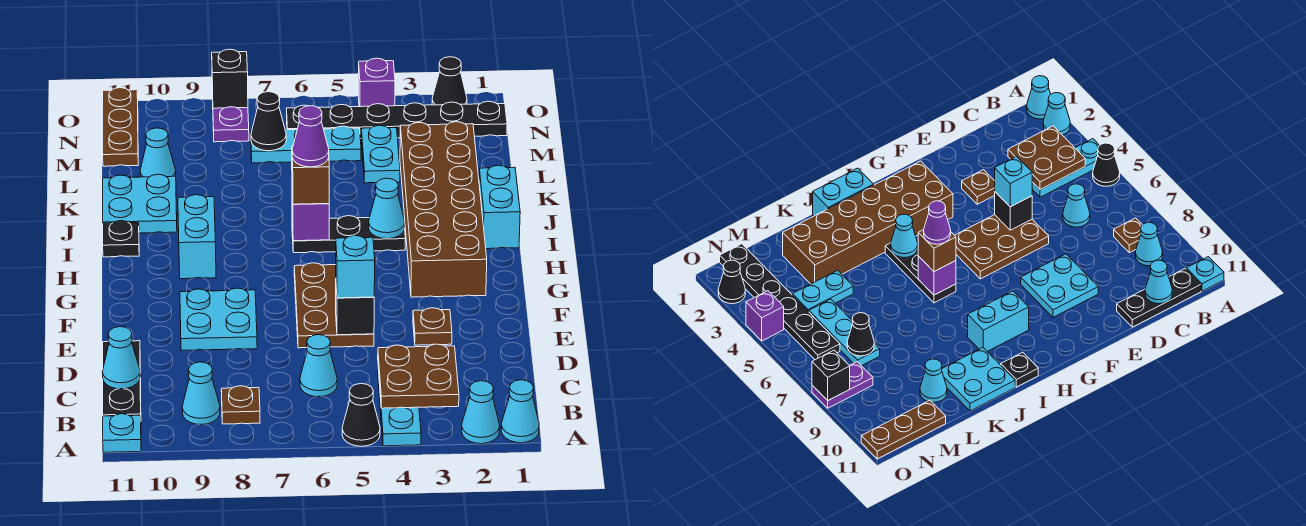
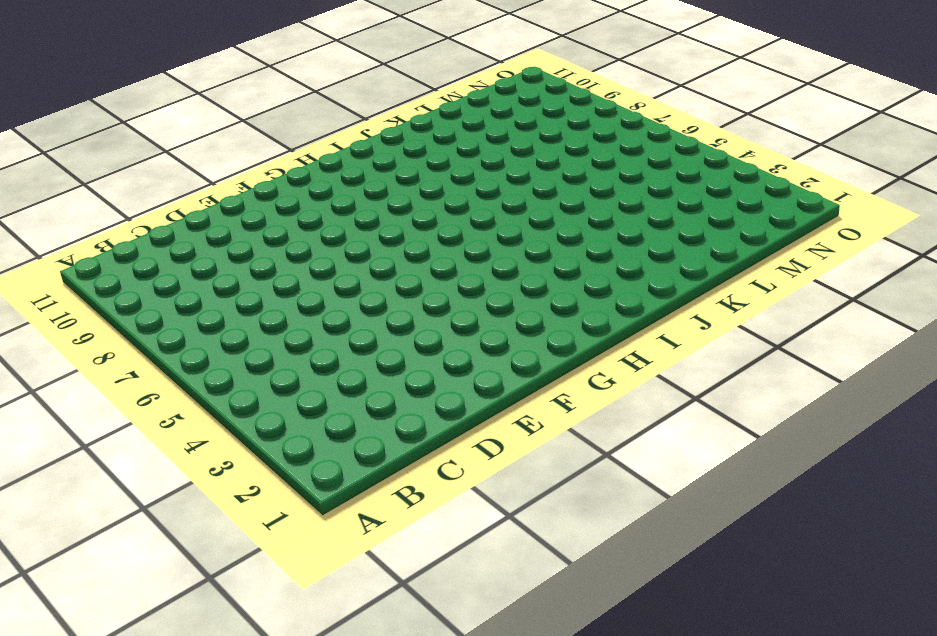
none -> cyan cone A1 level 1
none -> cyan cone A2 level 1
none -> cyan plate A4:C4 level 1
none -> black cone A5 level 1

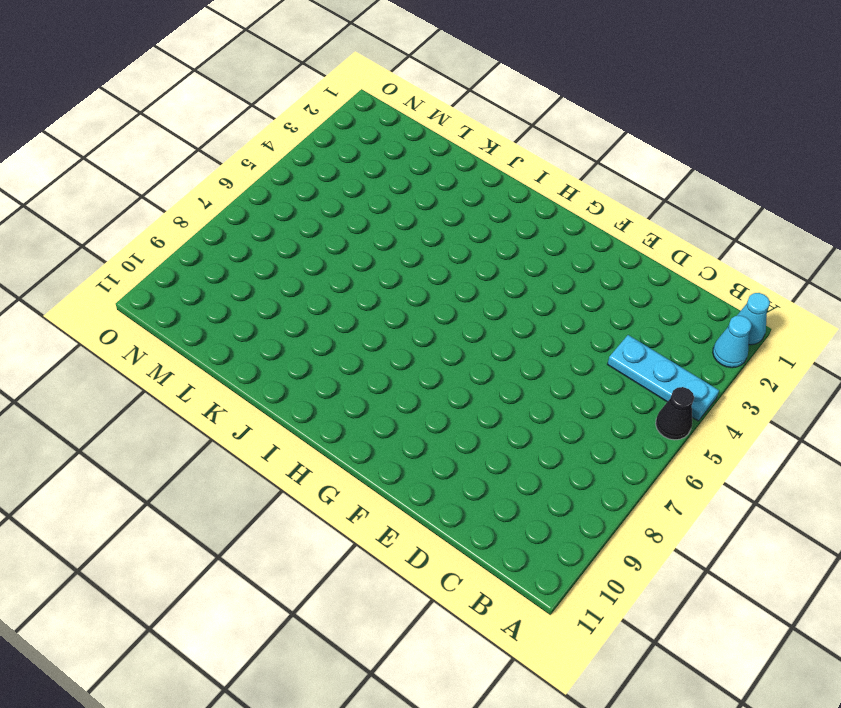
none -> cyan plate A11 level 1
none -> brown plate B8 level 1
none -> cyan cone B9 level 1
none -> black plate B11:D11 level 1

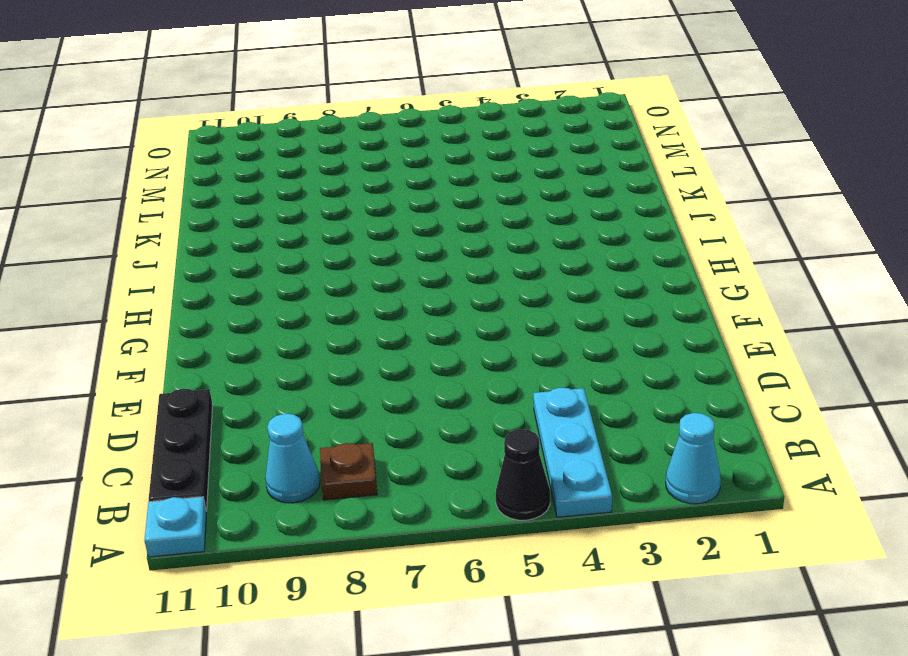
none -> cyan cone A1 level 1
none -> cyan cone C6 level 1
none -> brown plate E3 level 1
none -> brown plate E5:G6 level 1

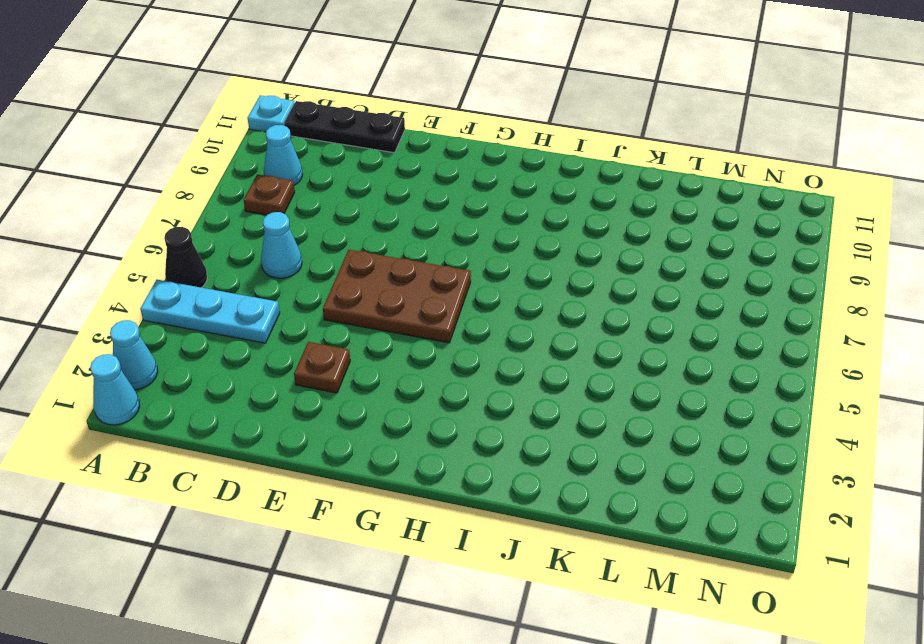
none -> cyan plate E8:F9 level 1
none -> brown brick G2:L3 level 1
none -> cyan brick H9:I9 level 1
none -> cyan brick I1:J1 level 1

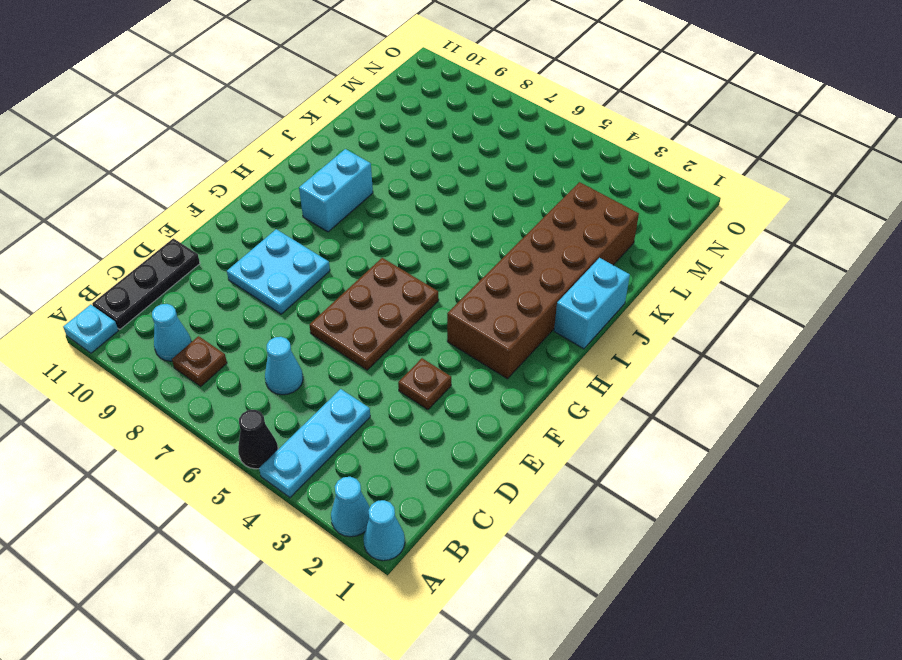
none -> black plate I4:I6 level 1
none -> black plate I11 level 1
none -> cyan plate J10:K11 level 1
none -> cyan plate L4:M4 level 1

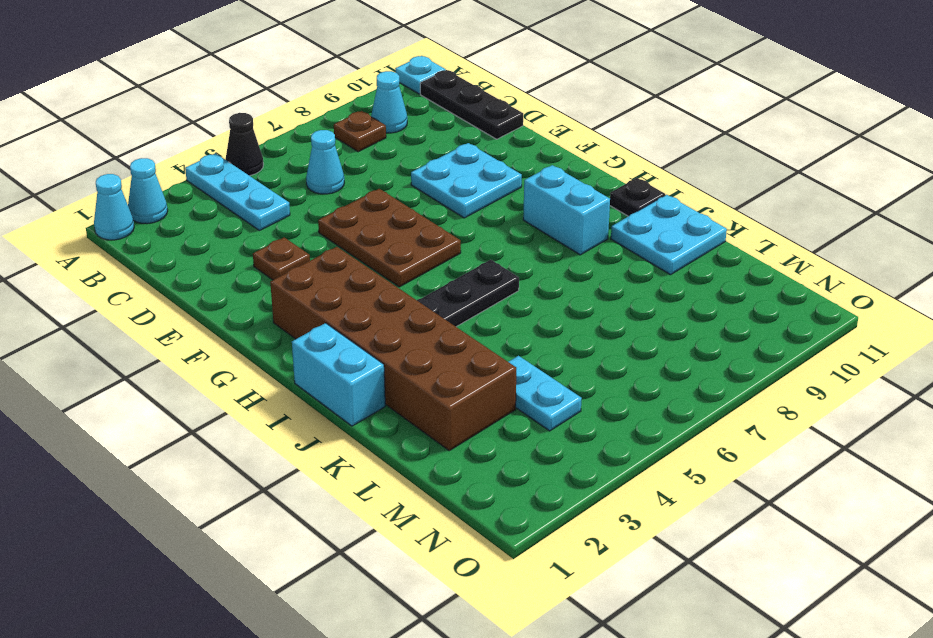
none -> cyan cone L10 level 1
none -> cyan plate M5:M7 level 1
none -> brown plate M11:O11 level 1
none -> black plate N1:N6 level 1

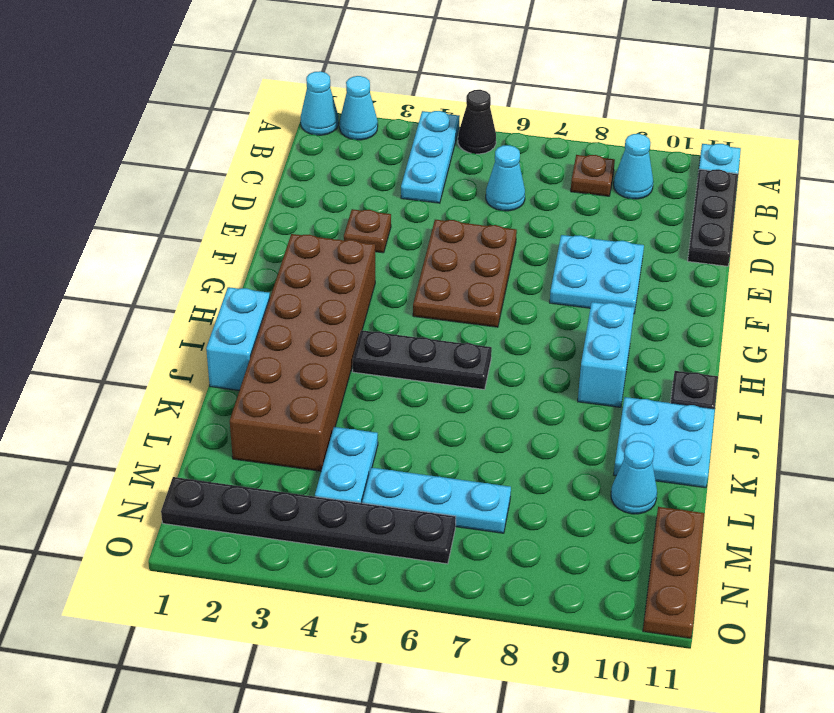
none -> purple plate N8:O8 level 1
none -> black cone O2 level 1
none -> purple brick O4 level 1
none -> brown plate B3:C4 level 2

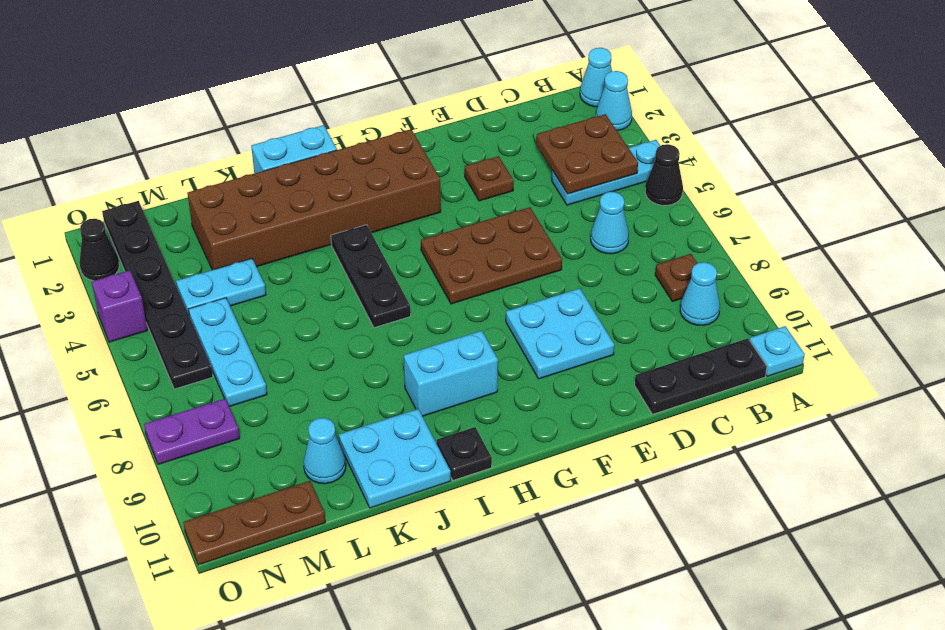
none -> cyan cone C11 level 2
none -> black brick E5 level 2
none -> cyan cone I4 level 2
none -> purple brick I6 level 2

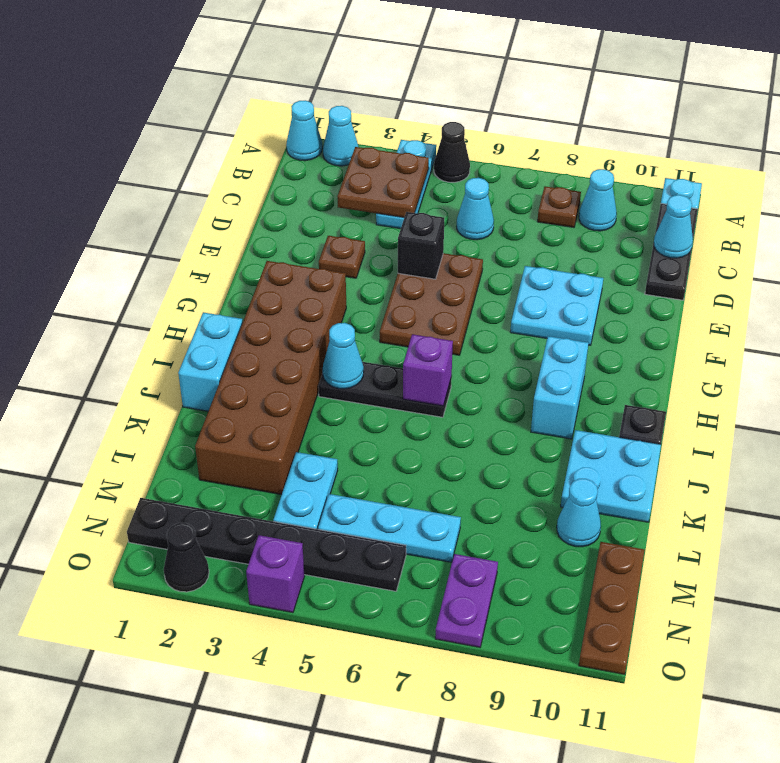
none -> black cone M7 level 2
none -> black brick O8 level 2
none -> cyan brick E5 level 3
none -> brown brick I6 level 3

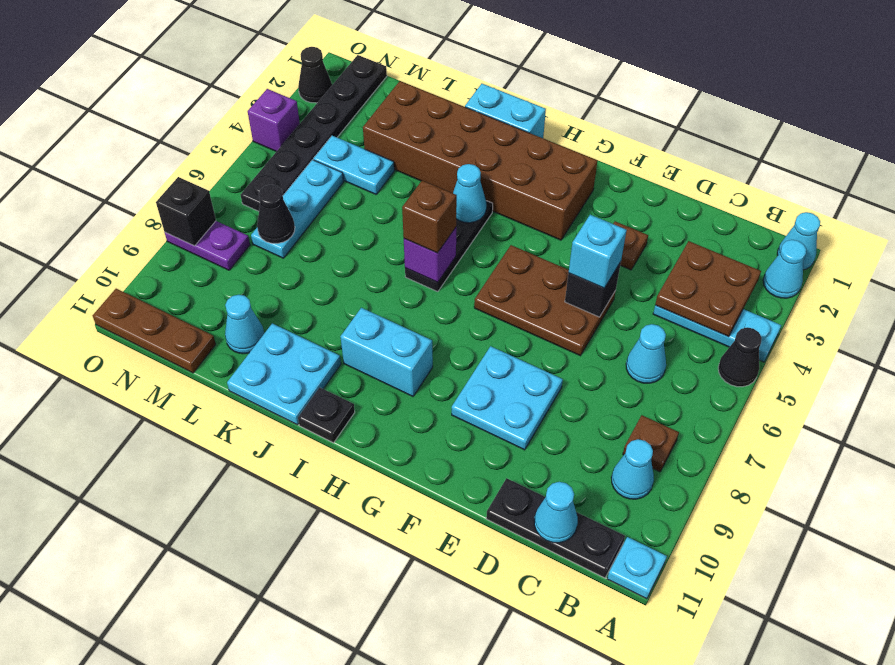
none -> purple cone I6 level 4

